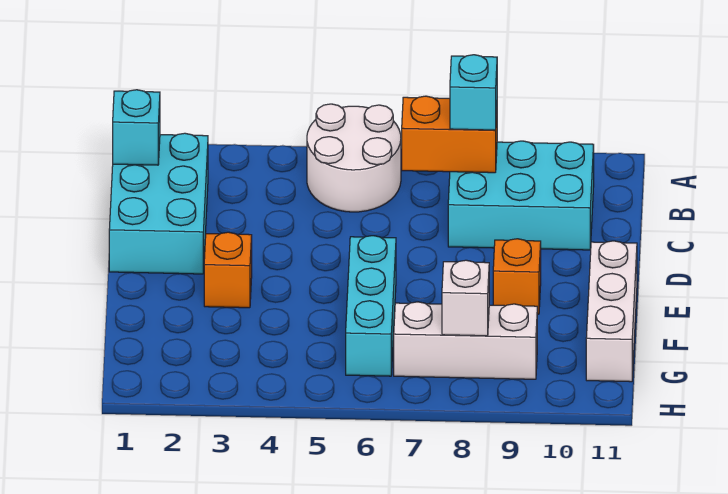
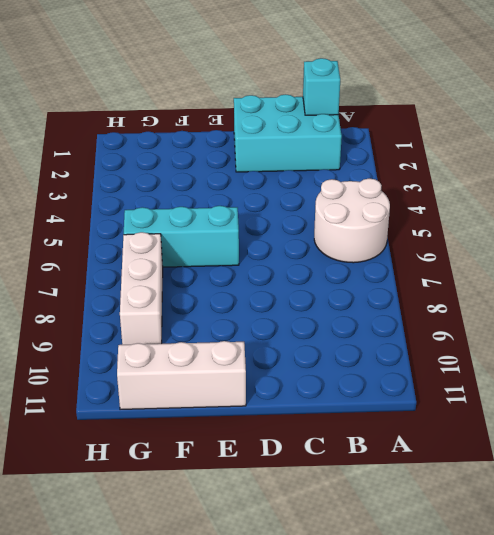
none -> cyan brick B8:C10 level 1
none -> orange brick E3 level 1
none -> orange brick E9 level 1

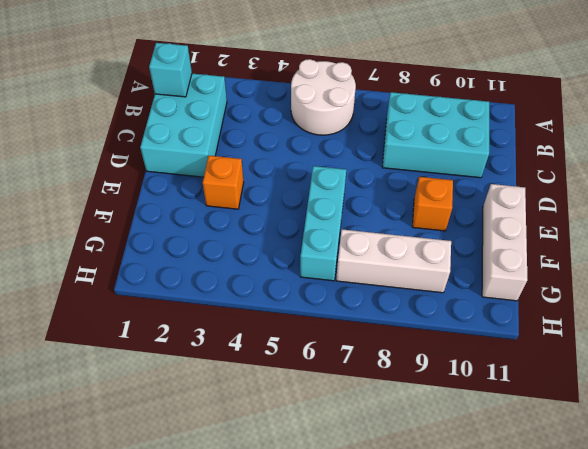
none -> orange brick B7:B8 level 2
none -> white brick G8 level 2
none -> cyan brick B8 level 3

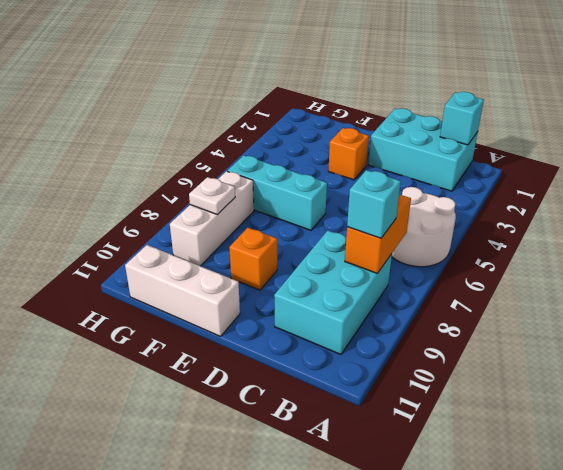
white plate G8 level 2 -> white brick G8 level 2

